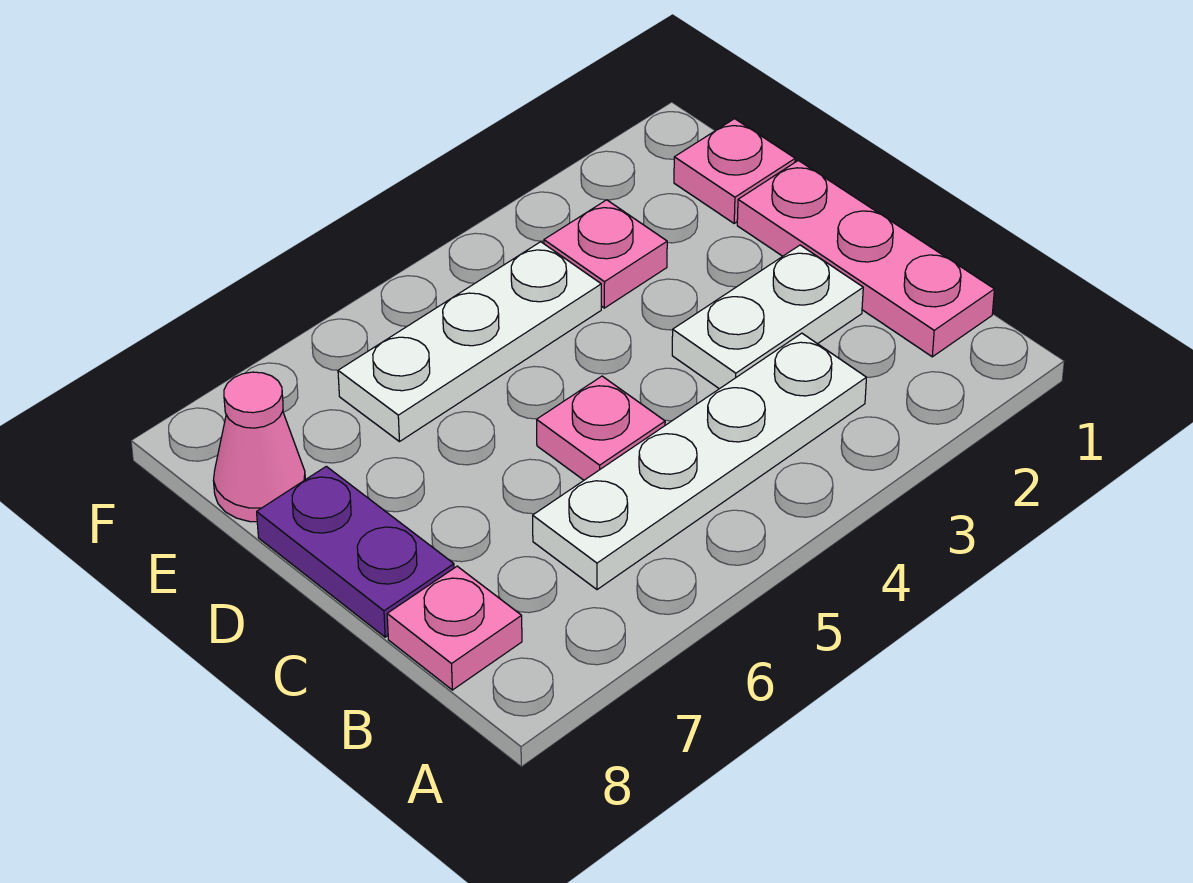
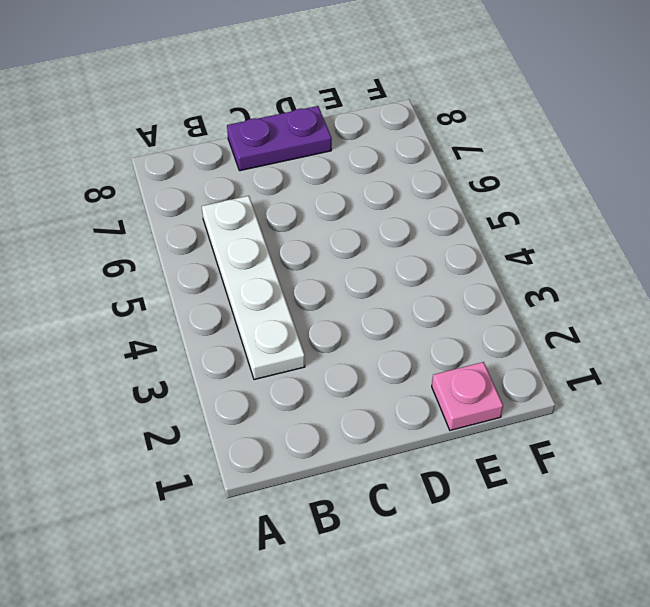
none -> pink plate B1:D1 level 1
none -> pink plate B8 level 1

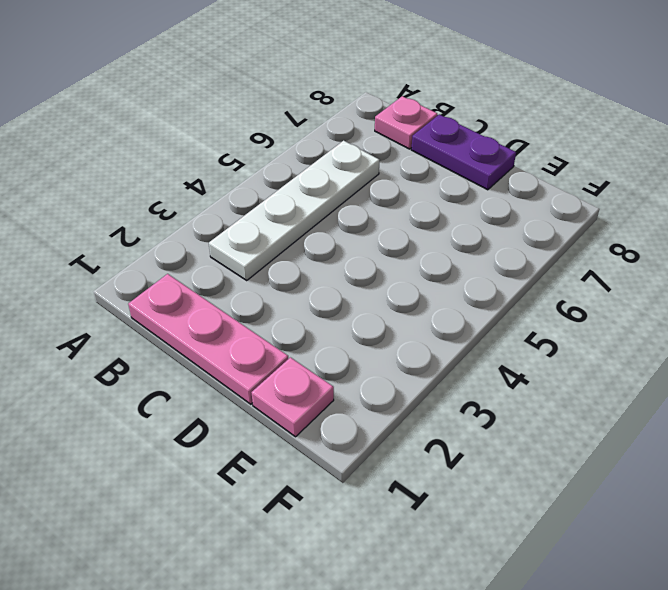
none -> white plate C2:C3 level 1
none -> pink plate C5 level 1

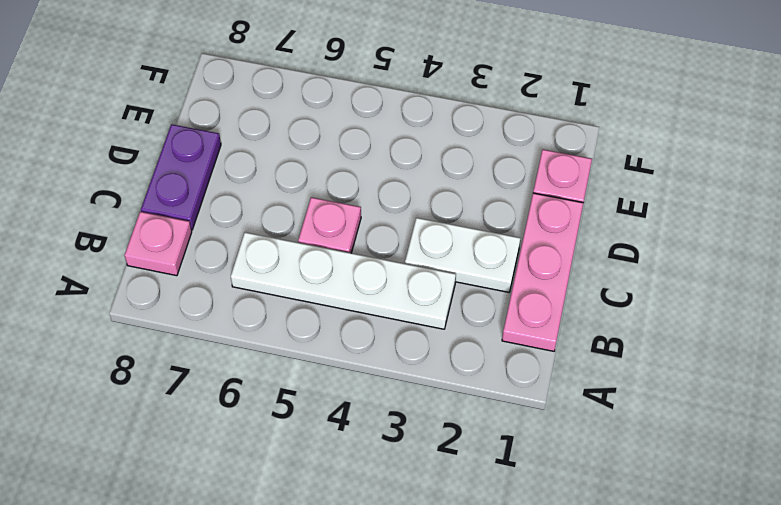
none -> pink plate E3 level 1
none -> white plate E4:E6 level 1

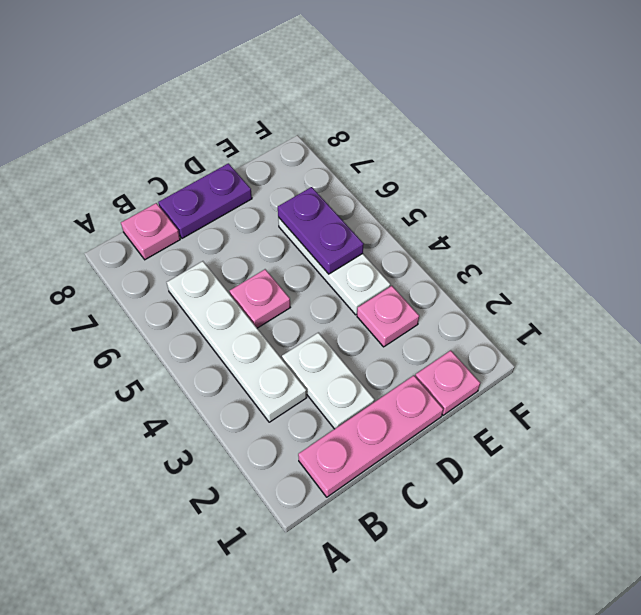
purple plate E5:E6 level 2 -> none
none -> pink cone E8 level 1

